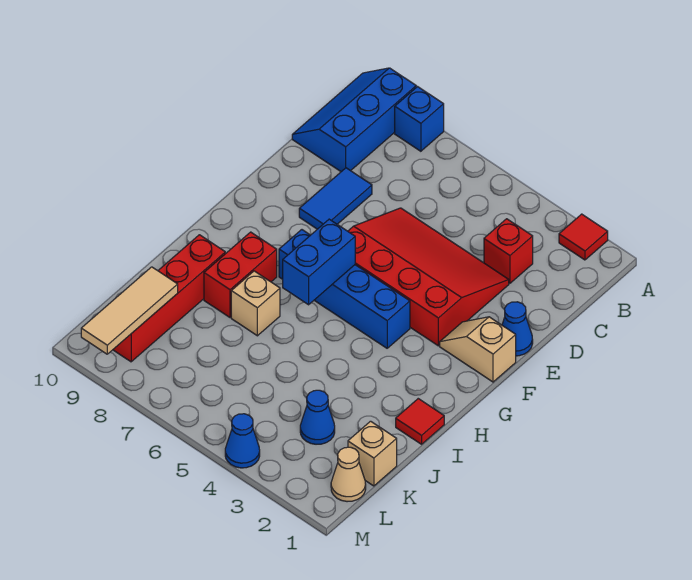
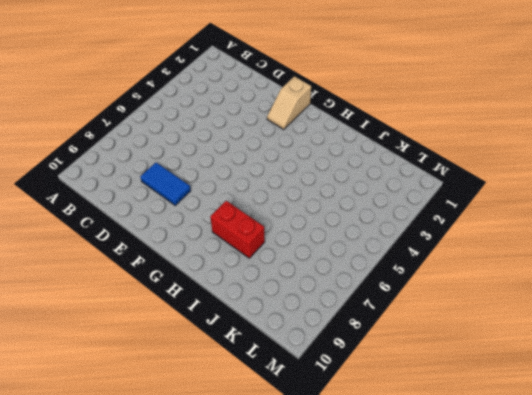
none -> red tile A2 level 1
none -> blue brick A8 level 1
none -> blue slope A9:C10 level 1 top 9

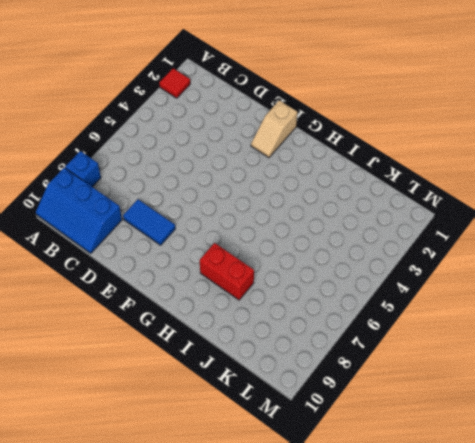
none -> red brick C3 level 1
none -> red slope D3:F6 level 1 top F
none -> blue cone E1 level 1

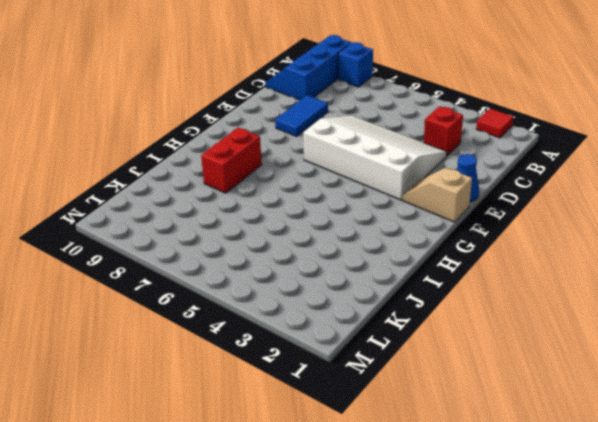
white slope D3:F6 level 1 top F -> red slope D3:F6 level 1 top F
none -> blue brick G4:G7 level 1
none -> red tile I1 level 1
none -> tan brick I7 level 1

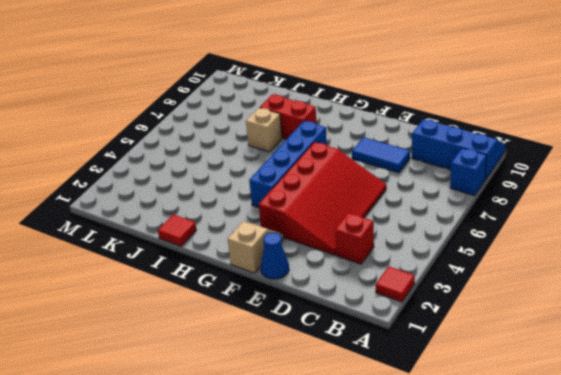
none -> red brick I9:L9 level 1
none -> tan brick K1 level 1
none -> blue cone K3 level 1

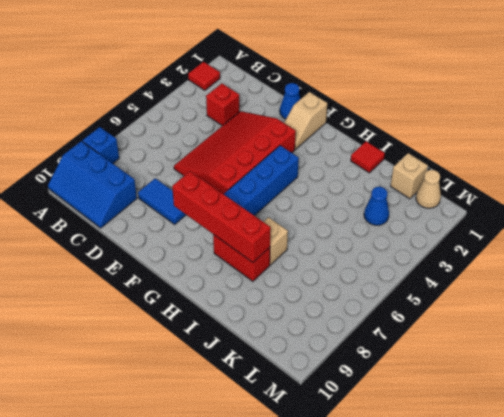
red brick F8:I8 level 2 -> red brick I9:L9 level 1
none -> blue cone M4 level 1
none -> blue brick G6:H6 level 2
none -> tan tile K9:M9 level 2

